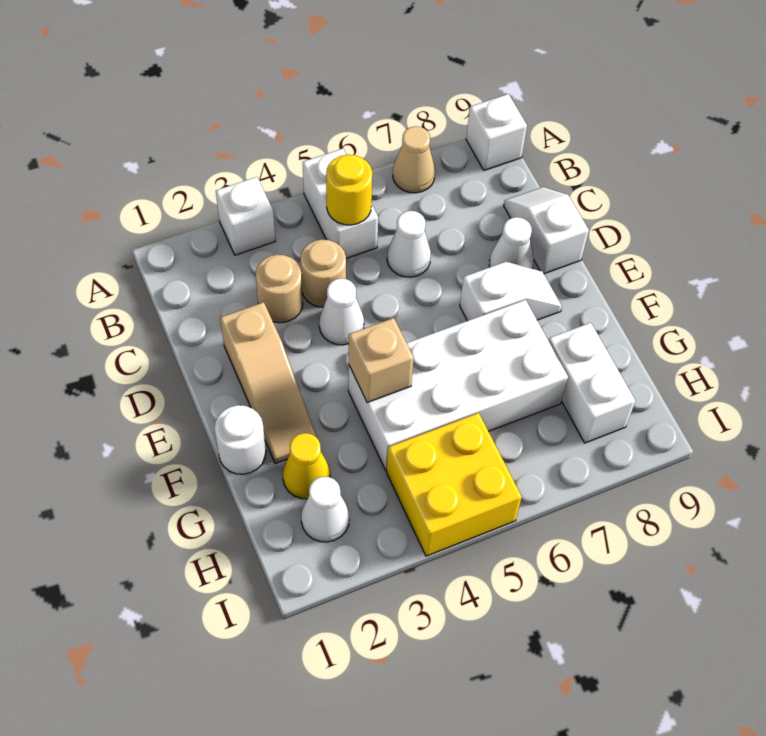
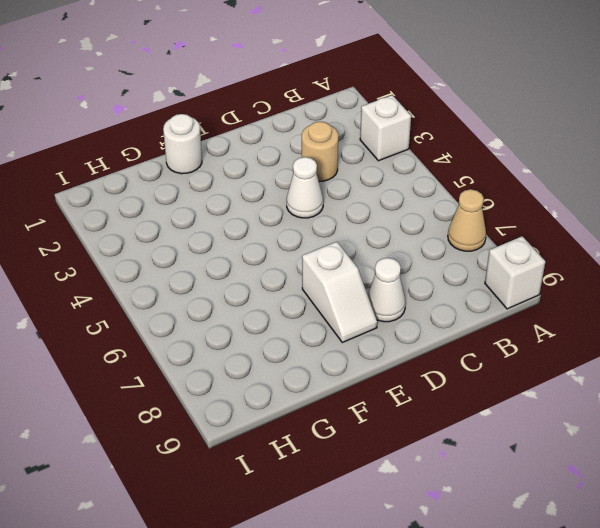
none -> white brick A5:B5 level 1
none -> tan round brick C4 level 1
none -> white cone C6 level 1

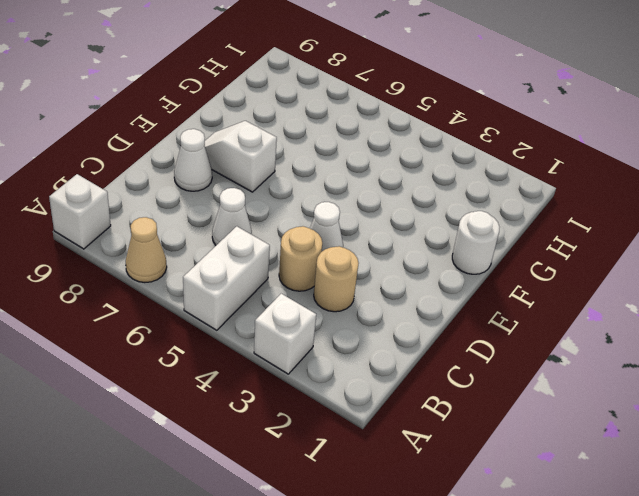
none -> white slope C9:D9 level 1 top D
none -> tan slope D2:F2 level 1 top D
none -> white brick F4:G7 level 1

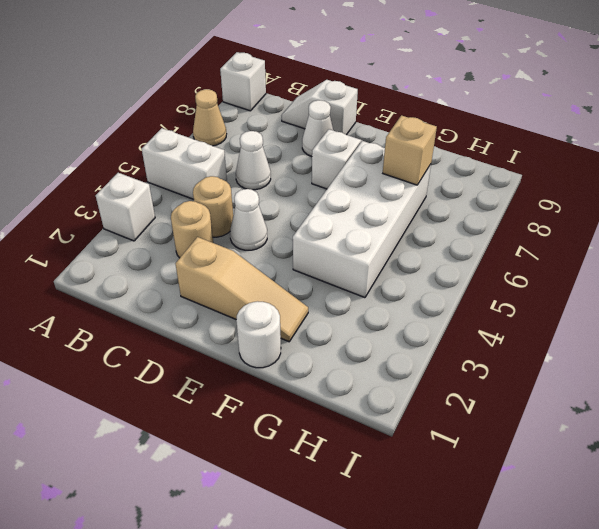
tan brick G7 level 2 -> tan brick F4 level 2
none -> yellow cone G2 level 1
none -> white brick G8:H8 level 1
none -> white cone H2 level 1

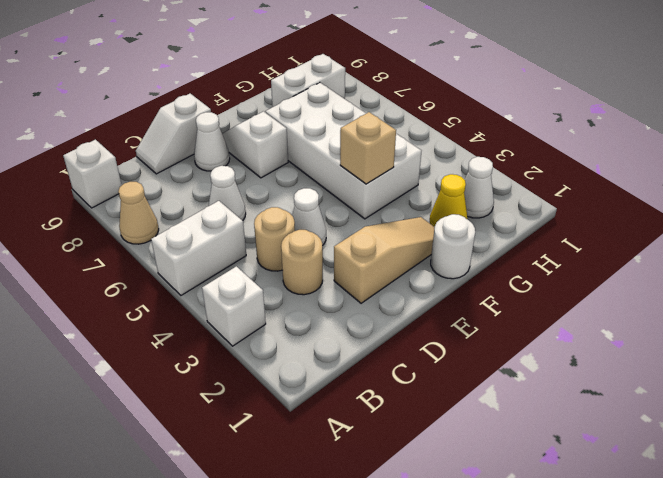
none -> yellow brick H4:I5 level 1
none -> yellow round brick B5 level 2

